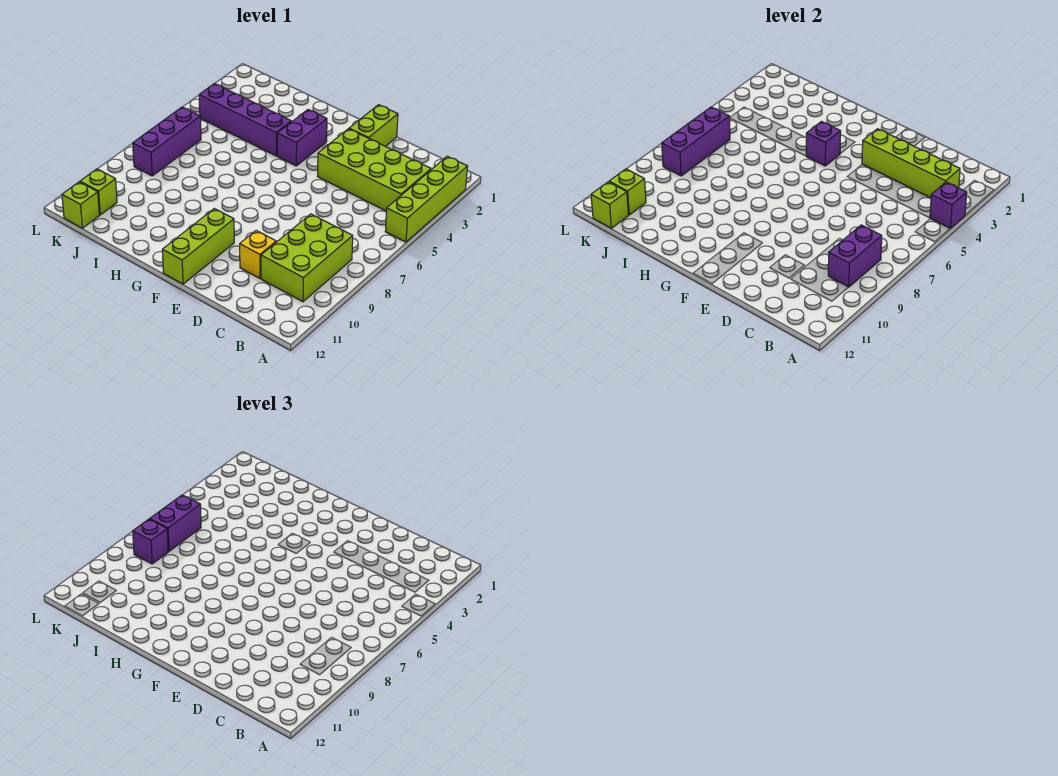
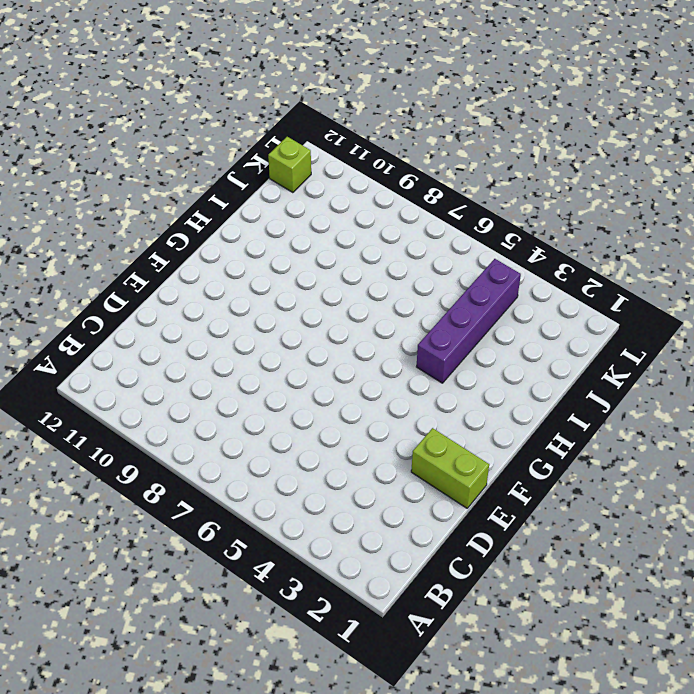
none -> lime brick A2:A5 level 1
none -> lime brick B3:E4 level 1
none -> lime brick B8:C10 level 1

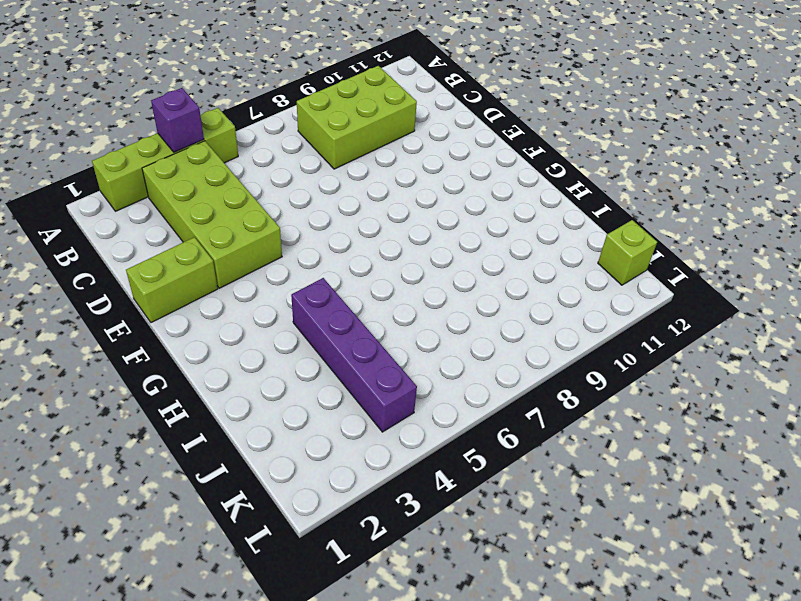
none -> yellow brick D10 level 1
none -> lime brick F10:F12 level 1
none -> purple brick G3:G4 level 1

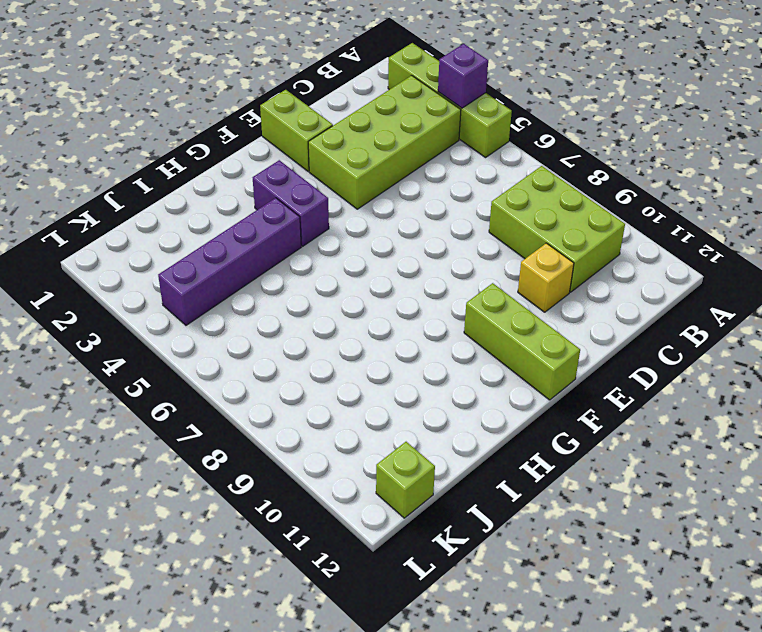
none -> purple brick K6:K8 level 1
none -> lime brick K11 level 1
none -> lime brick B3:E3 level 2

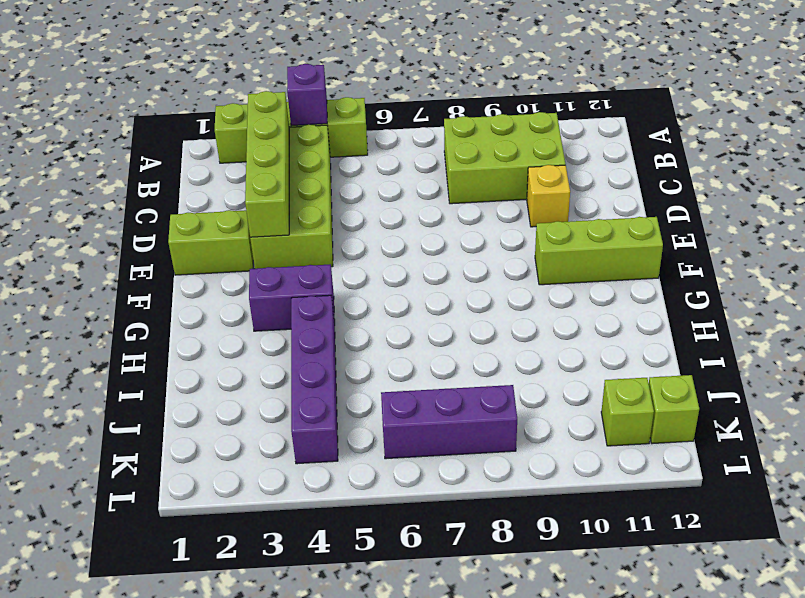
none -> purple brick B8:B9 level 2
none -> purple brick G4 level 2
none -> purple brick K6:K8 level 2

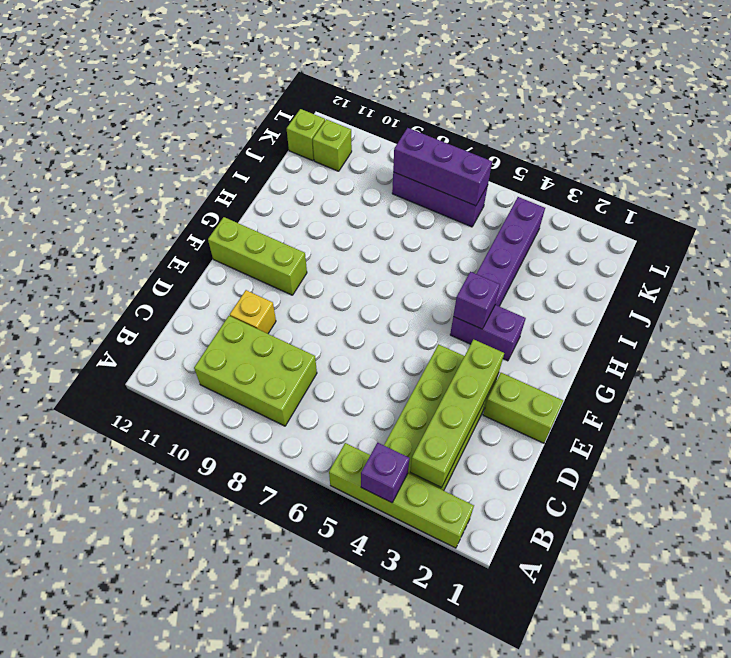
none -> purple brick B8:B9 level 2
none -> lime brick K11 level 2
none -> lime brick K12 level 2

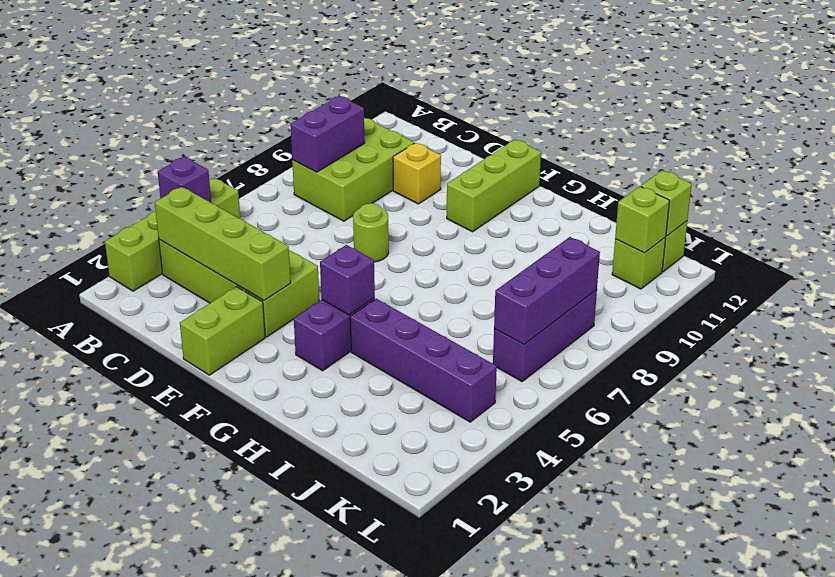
lime round brick E7 level 1 -> none
none -> purple brick K6:K7 level 3
none -> purple brick K8 level 3

